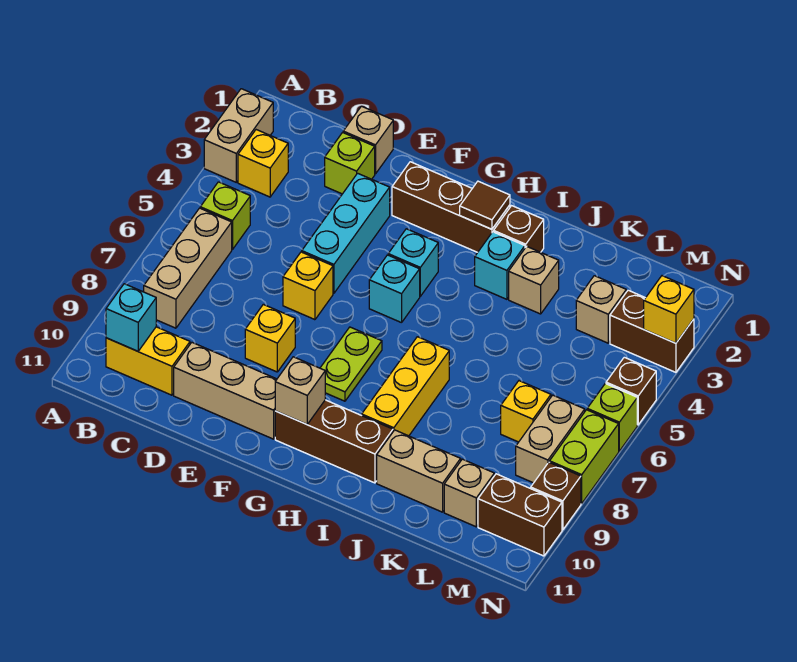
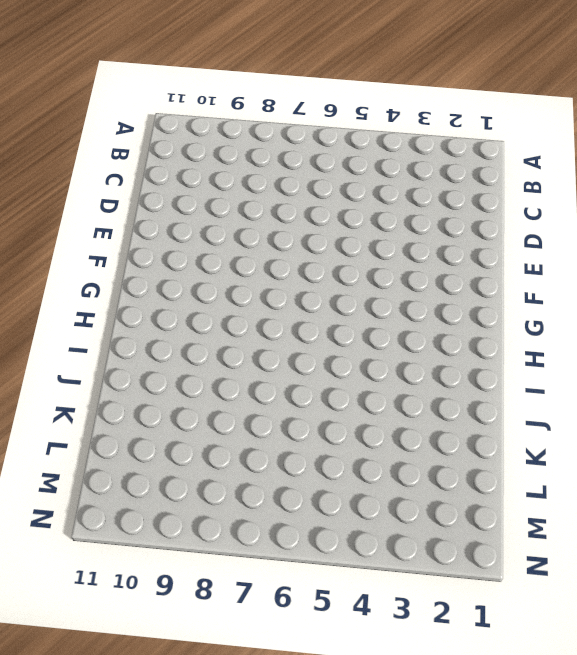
none -> tan brick A2:A3 level 1
none -> yellow brick B3 level 1
none -> lime brick B5 level 1
none -> tan brick B6:B8 level 1

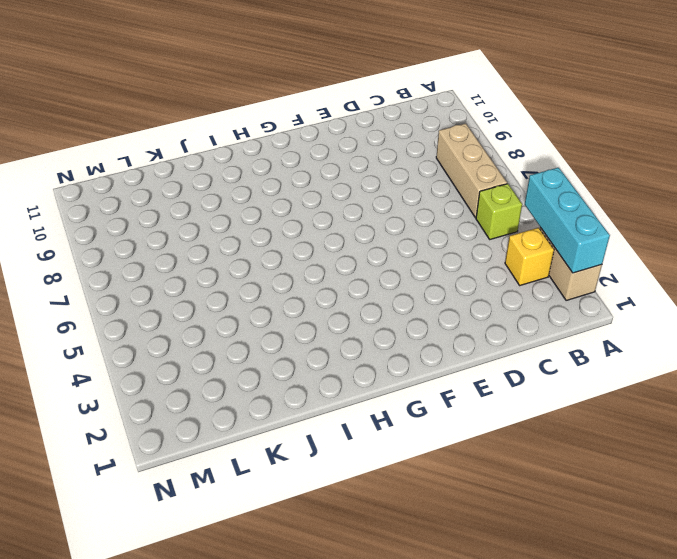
cyan brick A2:A4 level 2 -> cyan brick E3:E5 level 1
none -> yellow brick B10:C10 level 1
none -> tan brick D1 level 1
none -> lime brick D2 level 1
none -> tan brick D10:F10 level 1

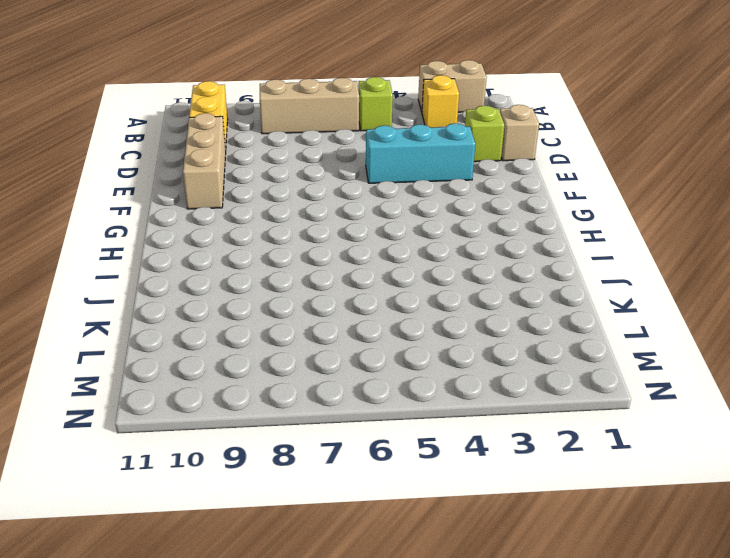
none -> yellow brick E6 level 1
none -> yellow brick E8 level 1
none -> brown brick F2:H2 level 1
none -> cyan brick G4 level 1

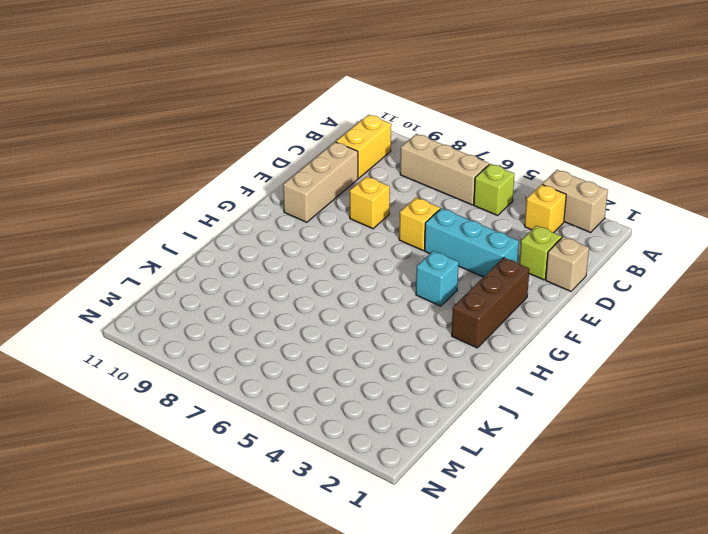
none -> cyan brick G5 level 1
none -> lime plate G7:G8 level 1
none -> brown brick G10:I10 level 1
none -> brown brick I2 level 1

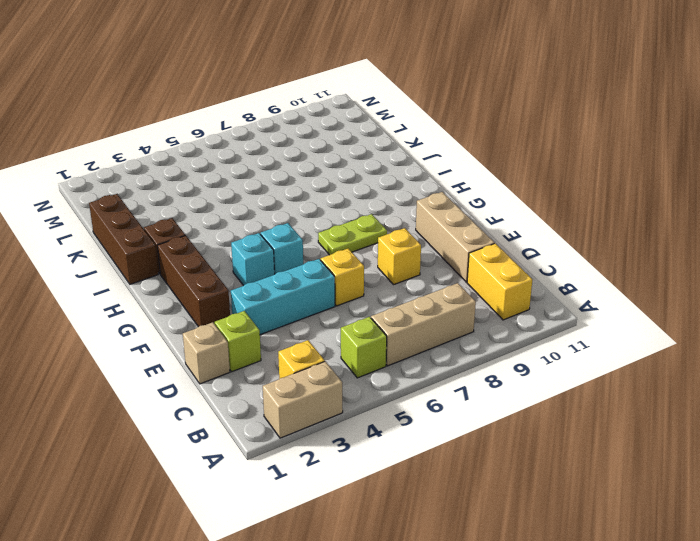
brown brick I1:K1 level 1 -> brown brick G10:I10 level 1
none -> cyan brick I3 level 1
none -> yellow brick I7:I9 level 1
none -> tan brick J3 level 1
none -> tan brick J10:K10 level 1

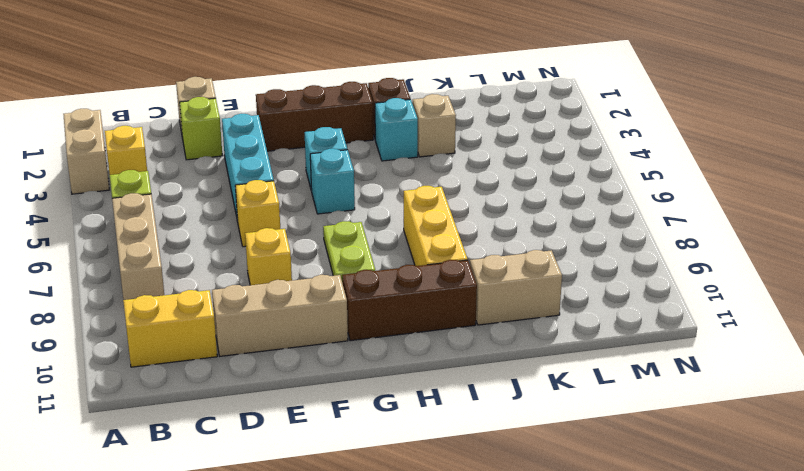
none -> tan brick L3 level 1
none -> yellow brick L7 level 1
none -> tan brick L10 level 1
none -> brown brick M3:N3 level 1

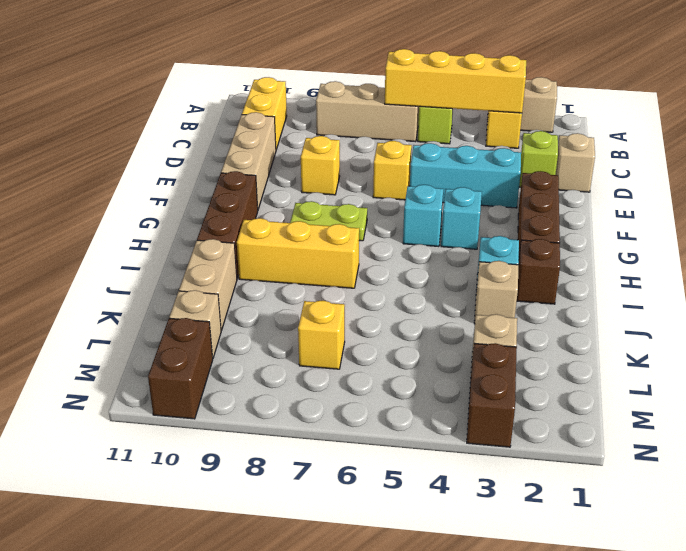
yellow brick B3:B6 level 2 -> none
none -> tan brick M7:M8 level 1
none -> brown brick N5 level 1
none -> lime brick N6 level 1
none -> lime brick N7:N8 level 1

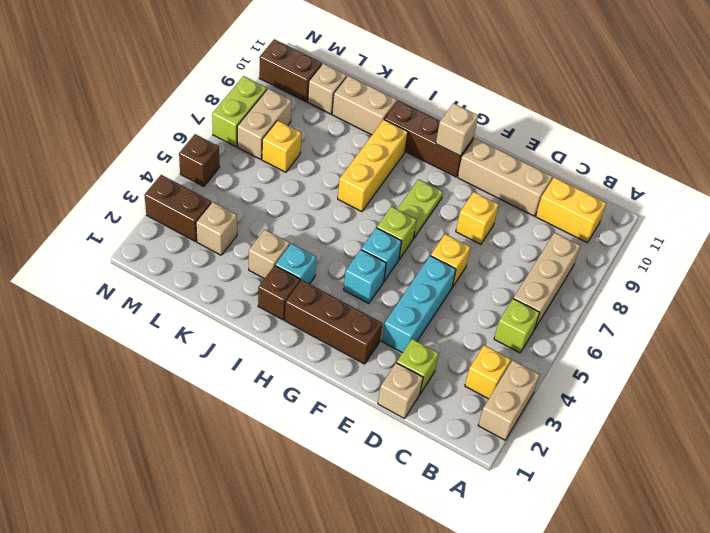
lime brick G6 level 1 -> lime brick N6 level 1
none -> brown brick N9 level 1
none -> cyan brick B10 level 2
none -> brown tile H2 level 2
none -> yellow brick N3 level 2

